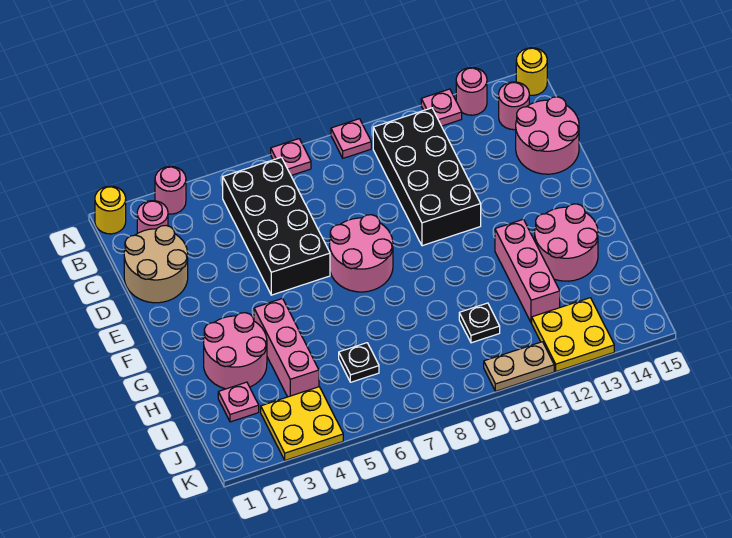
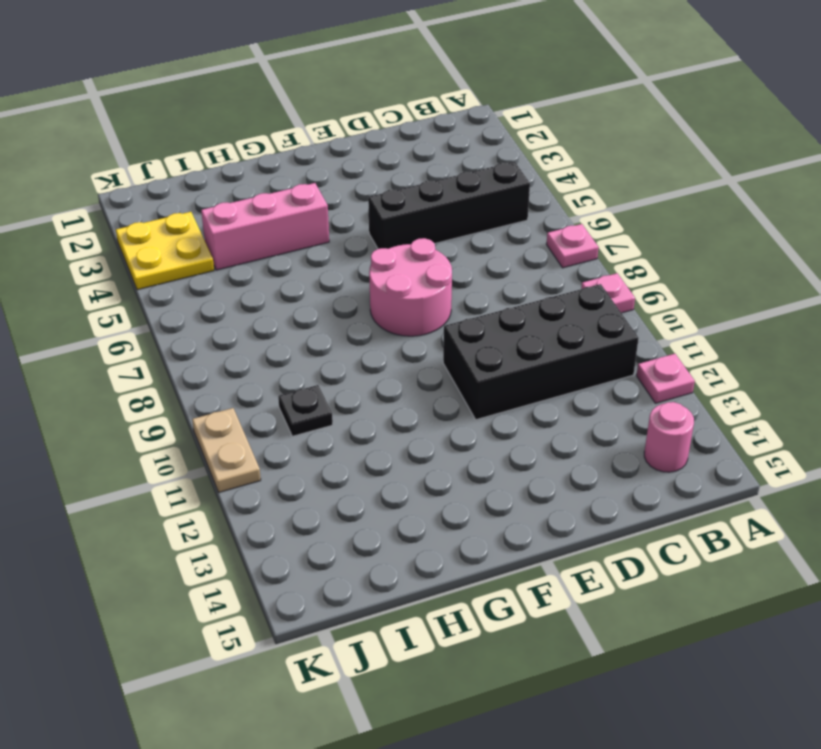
black brick B5:E5 level 1 -> black brick B5:E6 level 1
none -> yellow round brick A1 level 1
none -> pink round brick A3 level 1
none -> pink round brick A13 level 1

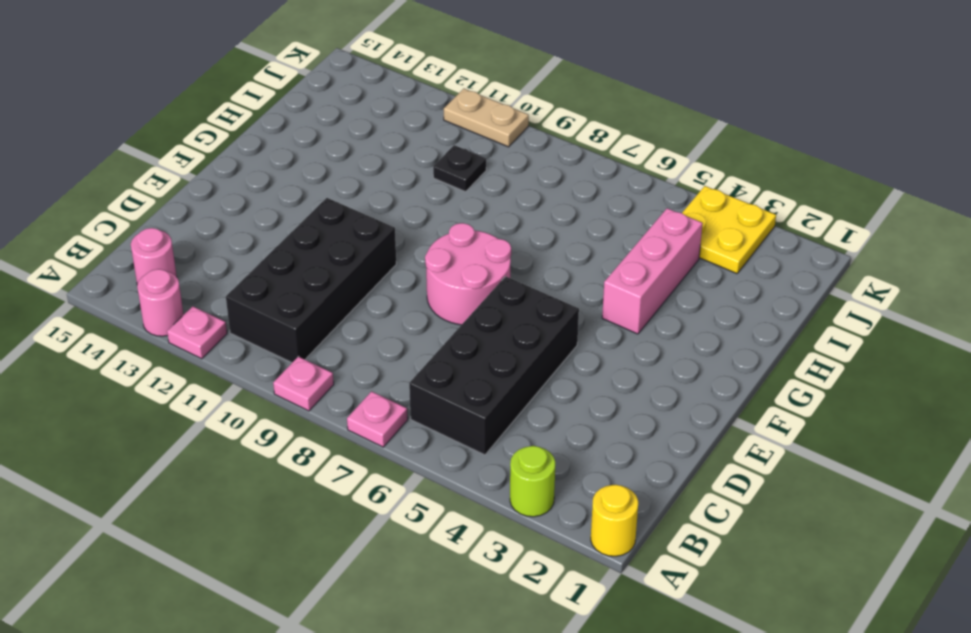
lime round brick A3 level 1 -> pink round brick A3 level 1
none -> yellow round brick A15 level 1
none -> pink round brick B2 level 1
none -> tan round brick C1:D2 level 1

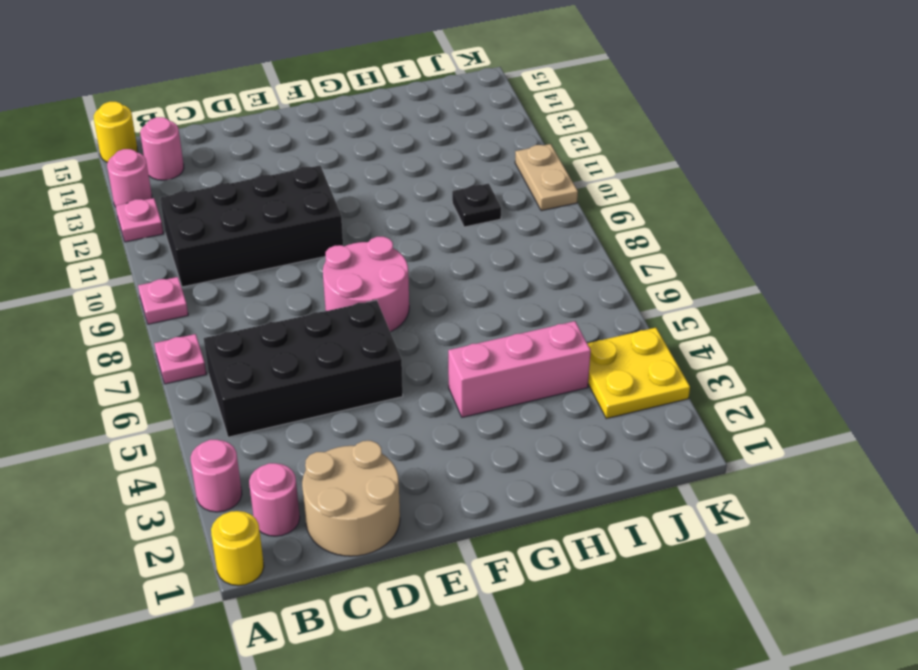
none -> pink round brick C14:D15 level 1
none -> pink round brick G2:H3 level 1
none -> pink brick G12:I12 level 1

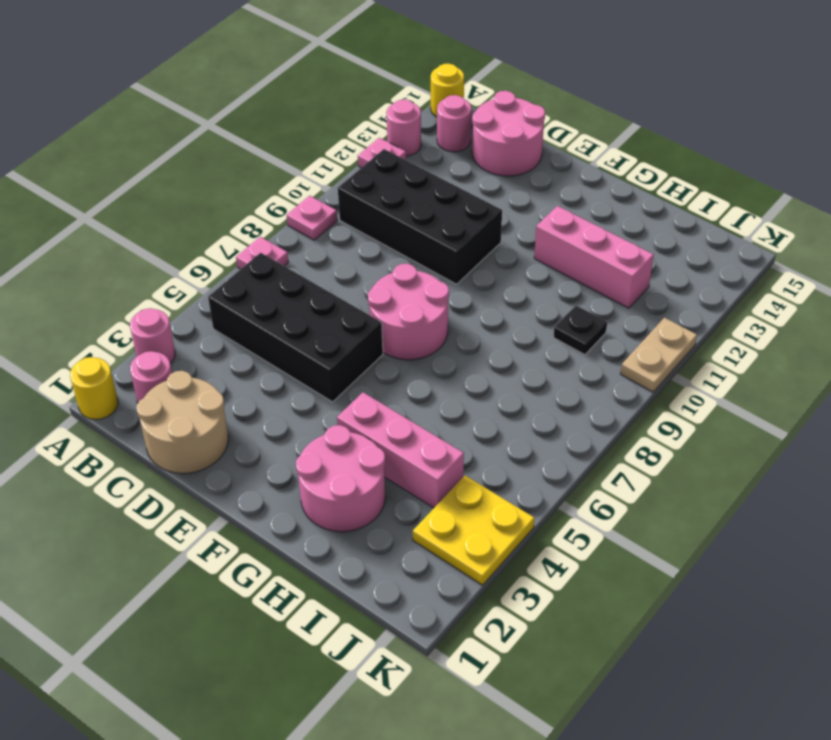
none -> pink round brick G13:H14 level 1
none -> pink plate I2 level 1
none -> black plate I6 level 1

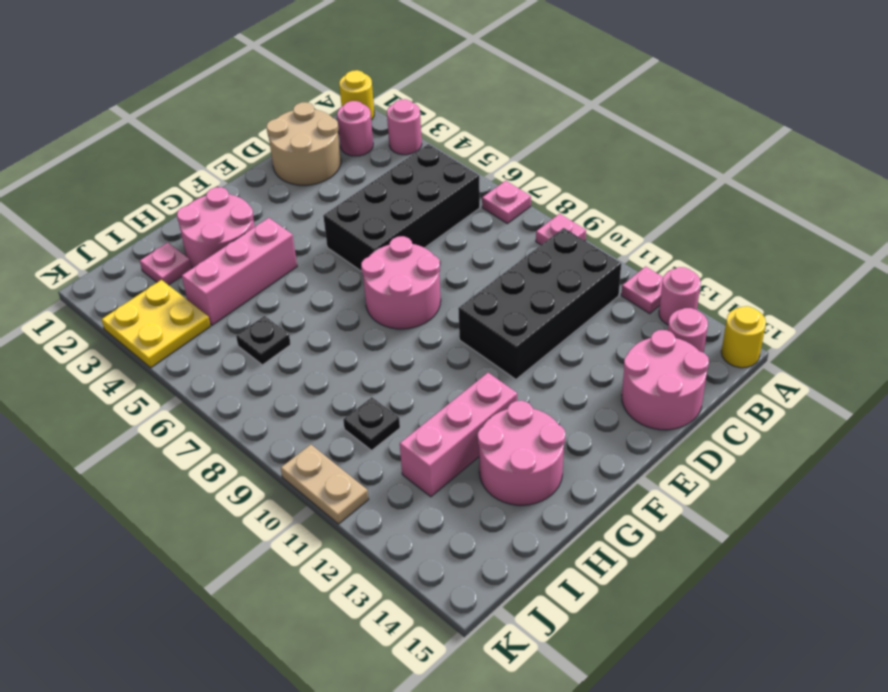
none -> yellow plate J12:K13 level 1

